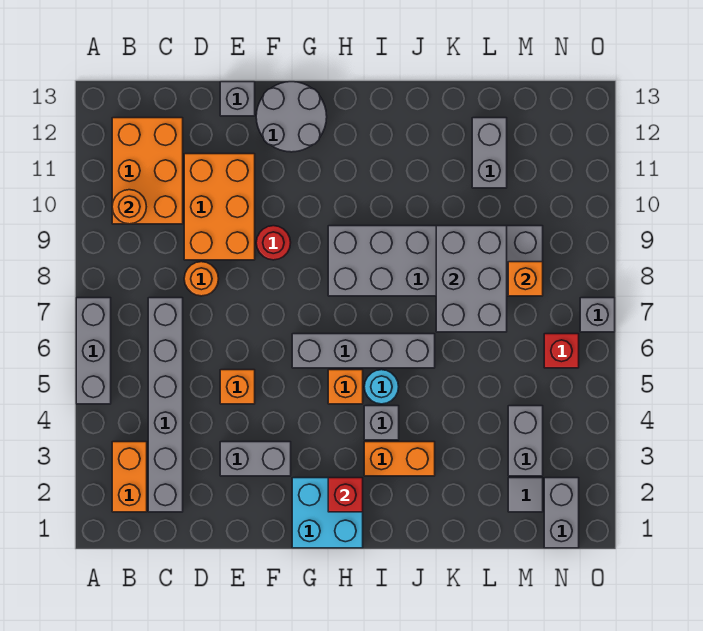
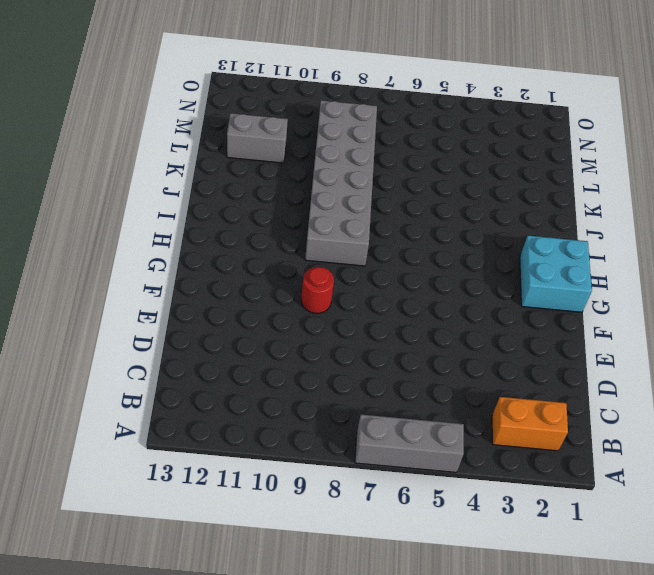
none -> orange brick B10:C12 level 1
none -> grey brick C2:C7 level 1
none -> orange round brick D8 level 1

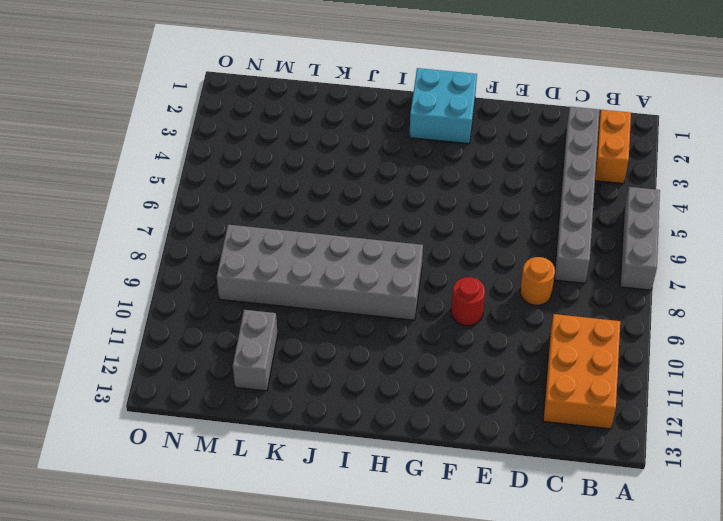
none -> orange brick D9:E11 level 1
none -> grey brick E3:F3 level 1
none -> orange brick E5 level 1

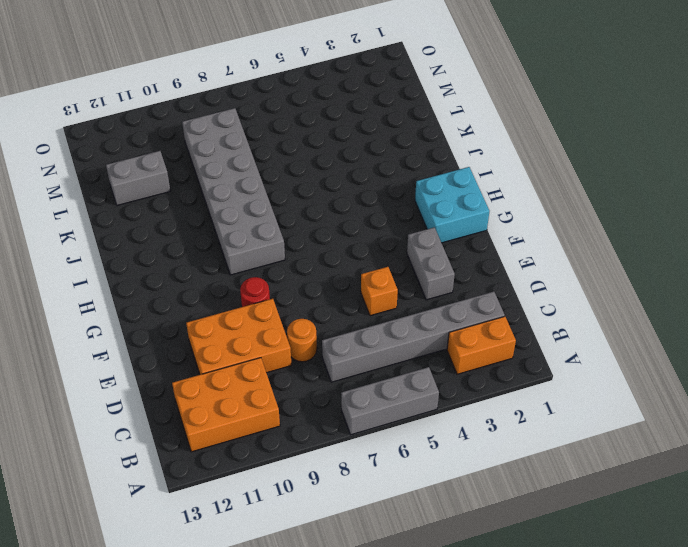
none -> grey brick E13 level 1
none -> grey round brick F12:G13 level 1
none -> grey brick G6:J6 level 1

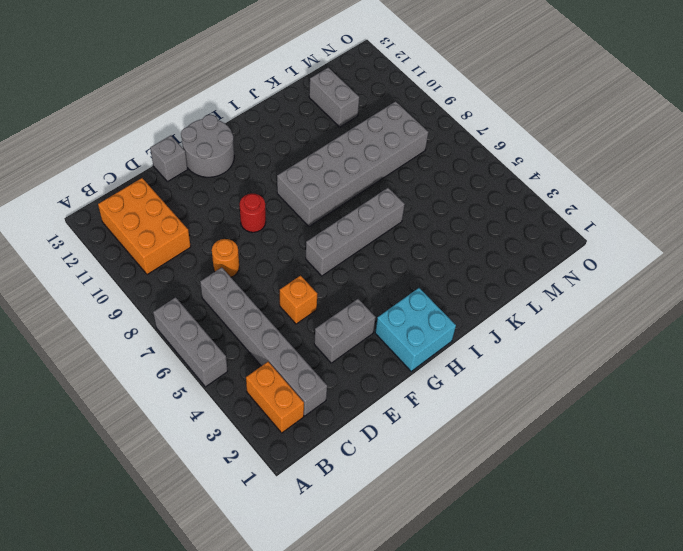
none -> orange brick D9:E11 level 1
none -> orange brick H5 level 1
none -> orange brick I3:J3 level 1

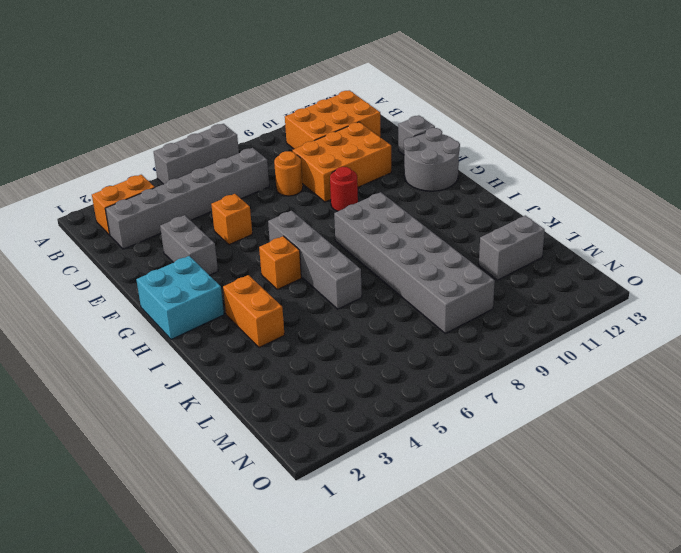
none -> grey brick I4 level 1
none -> cyan round brick I5 level 1
none -> grey tile M2 level 1

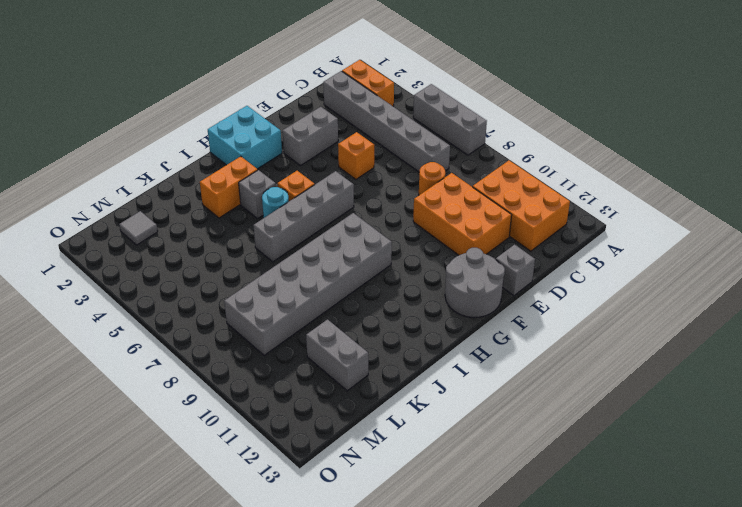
none -> red round brick F9 level 1
none -> grey brick M3:M4 level 1
none -> grey brick N1:N2 level 1

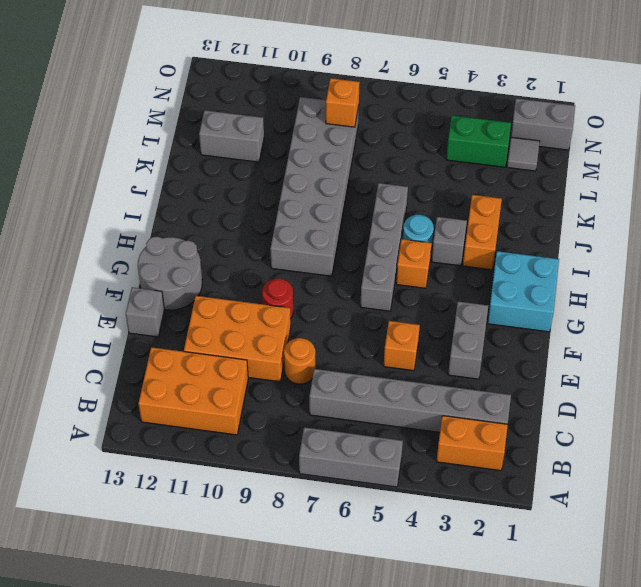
green brick M3:M4 level 1 -> grey brick M3:M4 level 1
none -> red brick N6 level 1
none -> grey brick O7 level 1
none -> orange round brick B10 level 2

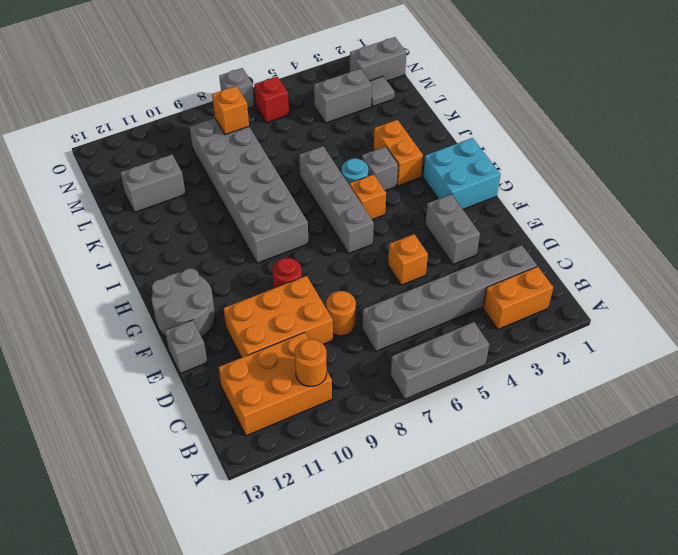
none -> red brick H2 level 2
none -> grey brick K7:L9 level 2

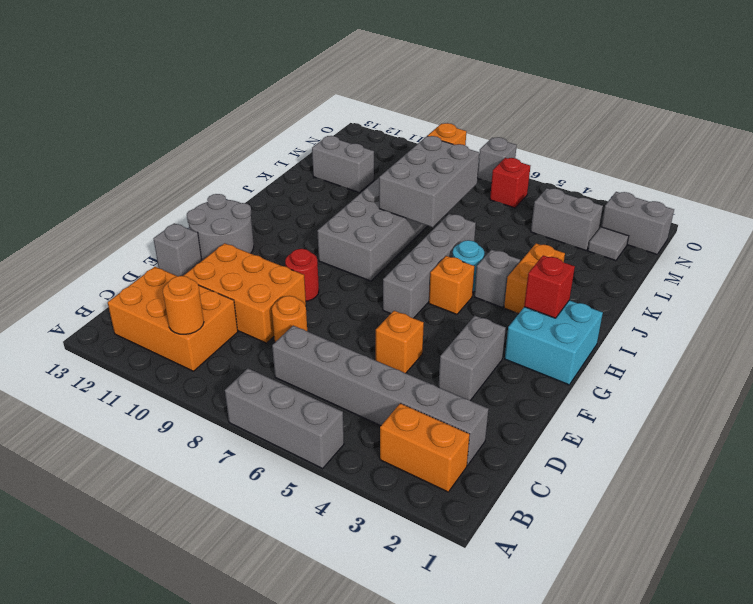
grey brick J7:L8 level 2 -> grey brick K7:L9 level 2

